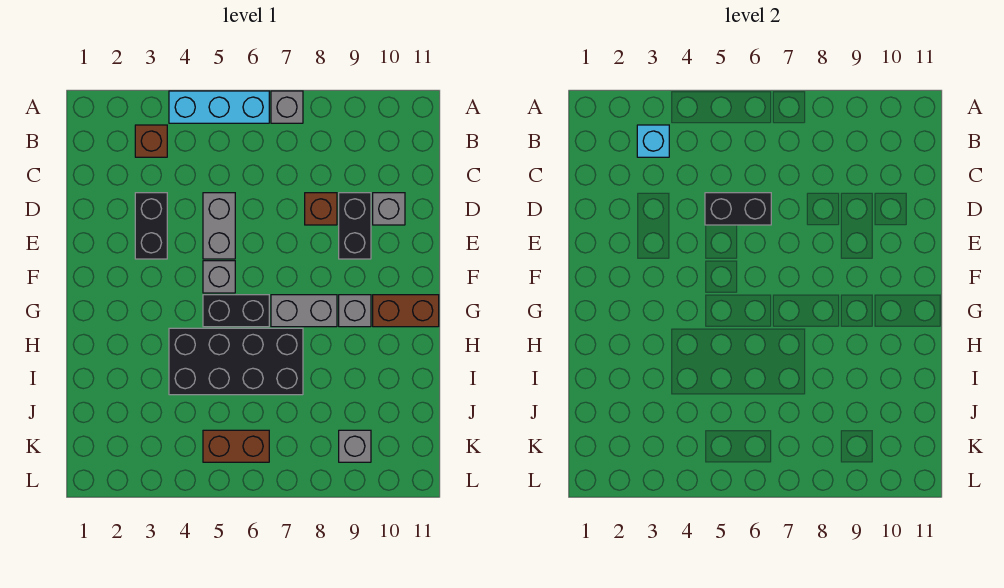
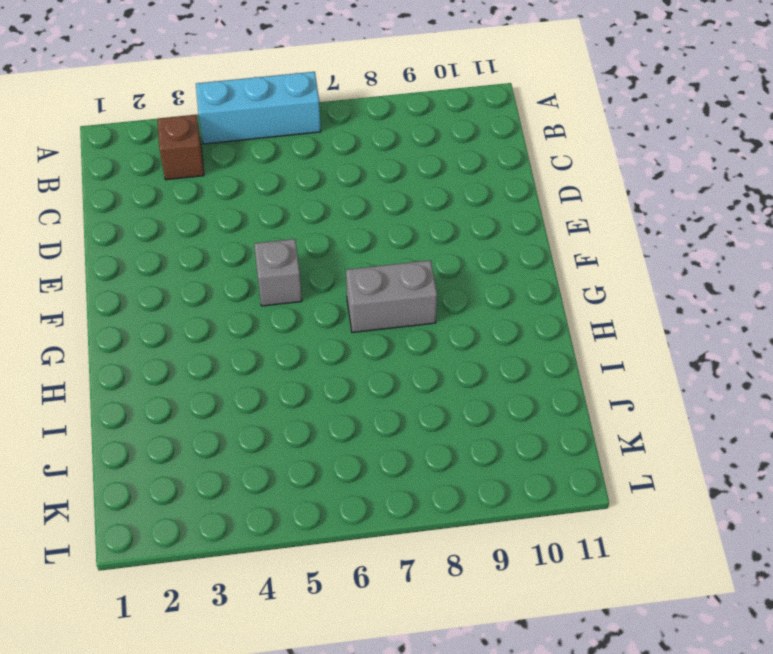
none -> grey brick A7 level 1
none -> black brick D3:E3 level 1
none -> grey brick D5:E5 level 1

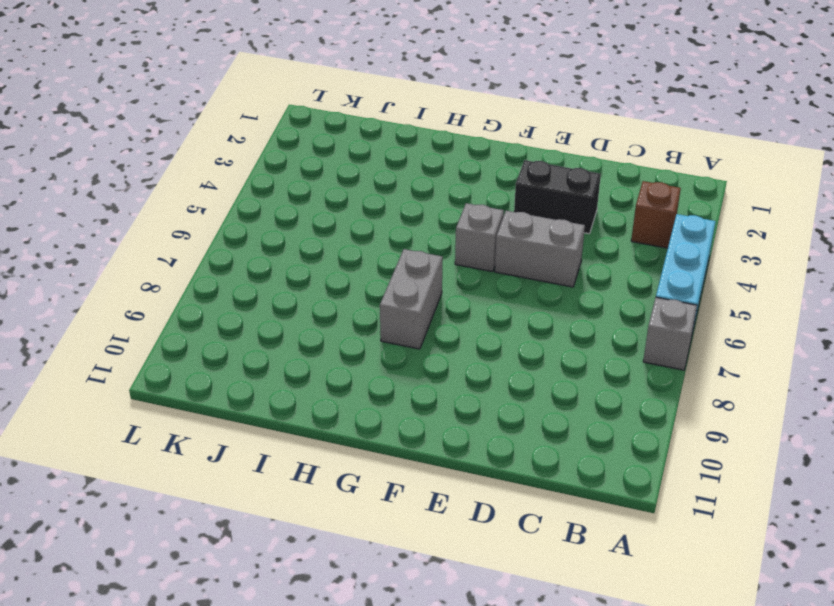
none -> brown brick D8 level 1
none -> black brick D9:E9 level 1
none -> grey brick D10 level 1

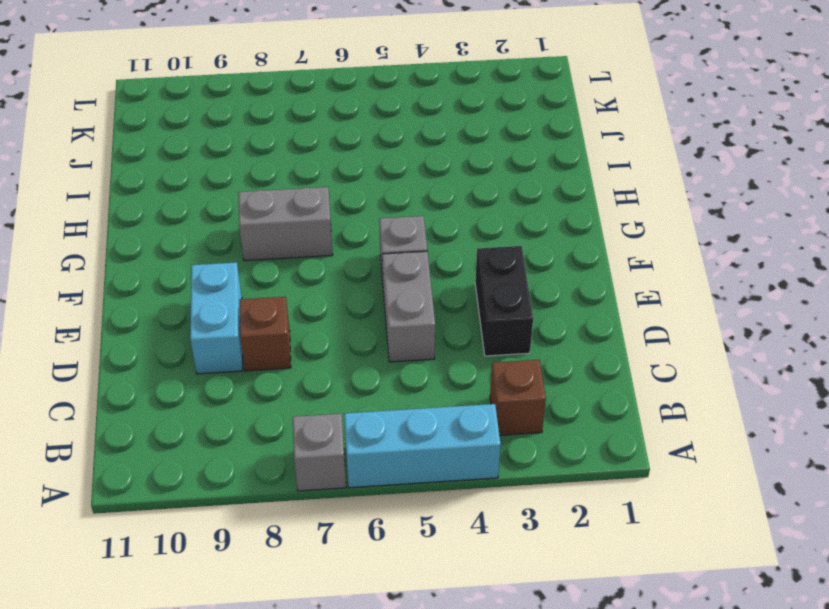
cyan brick D9:E9 level 1 -> black brick D9:E9 level 1
none -> grey brick D10 level 1
none -> black brick G5:G6 level 1
none -> grey brick G9 level 1

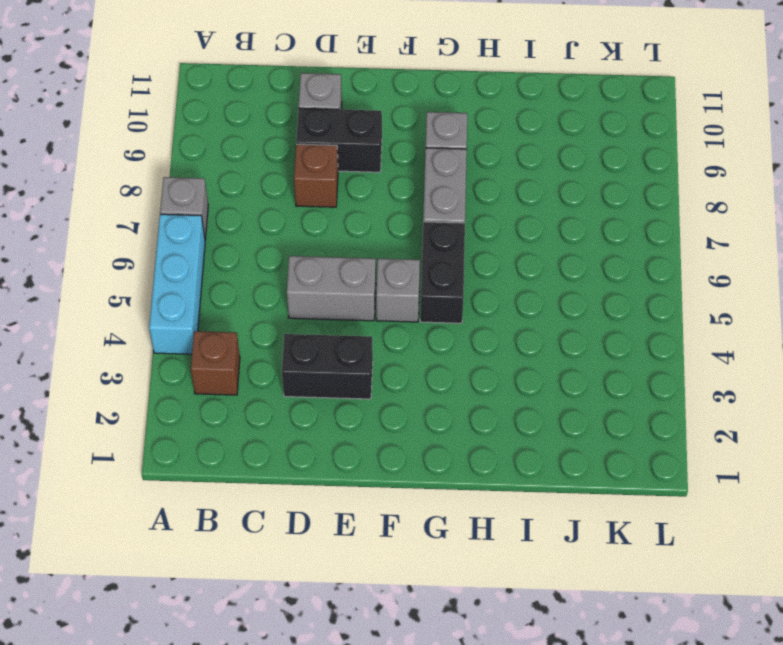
none -> brown brick G10:G11 level 1
none -> black brick H4:I7 level 1
none -> brown brick K5:K6 level 1

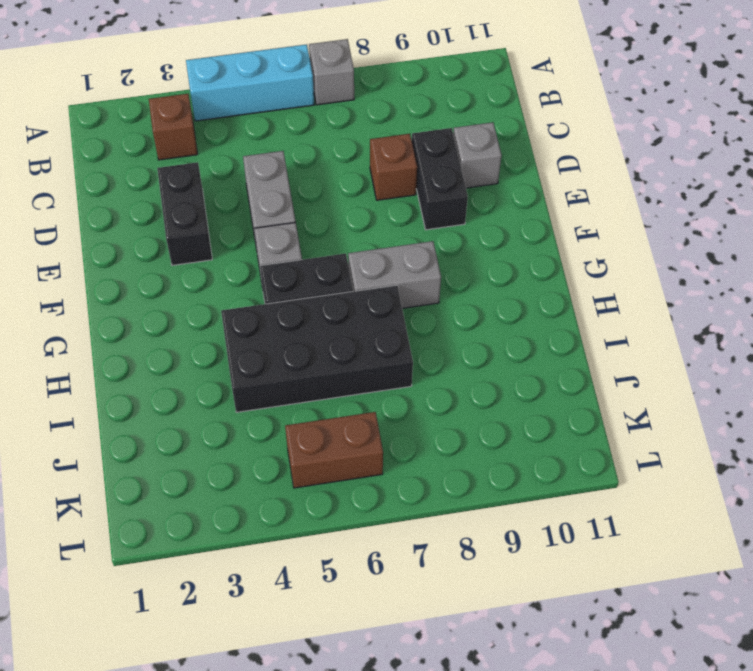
none -> grey brick G9 level 1
none -> brown brick G10:G11 level 1
none -> grey brick K9 level 1

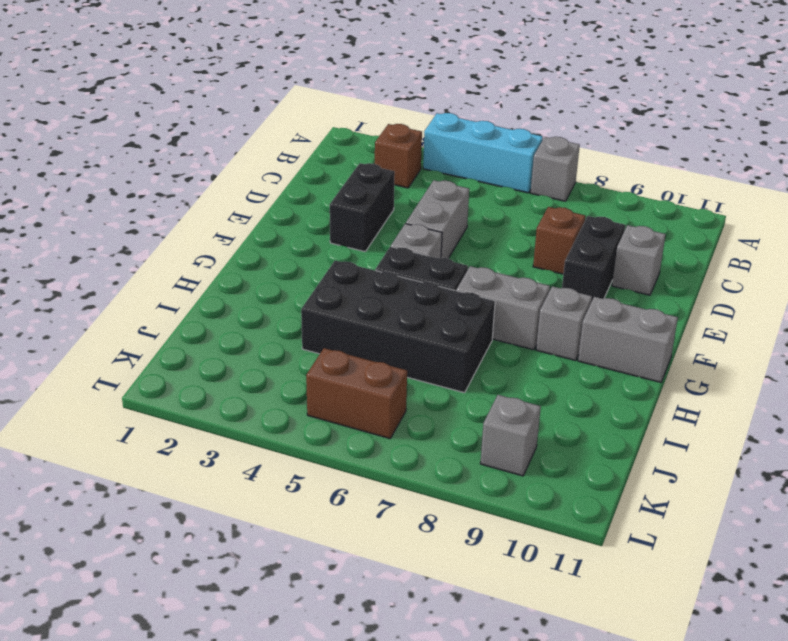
grey brick G10:G11 level 1 -> brown brick G10:G11 level 1
none -> cyan brick B3 level 2
none -> black brick D5:D6 level 2

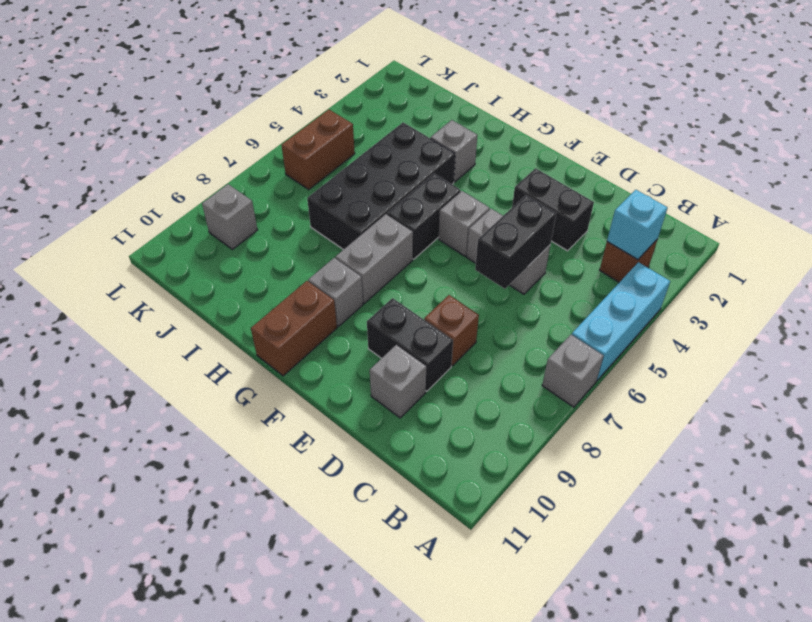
grey brick H3 level 1 -> none

